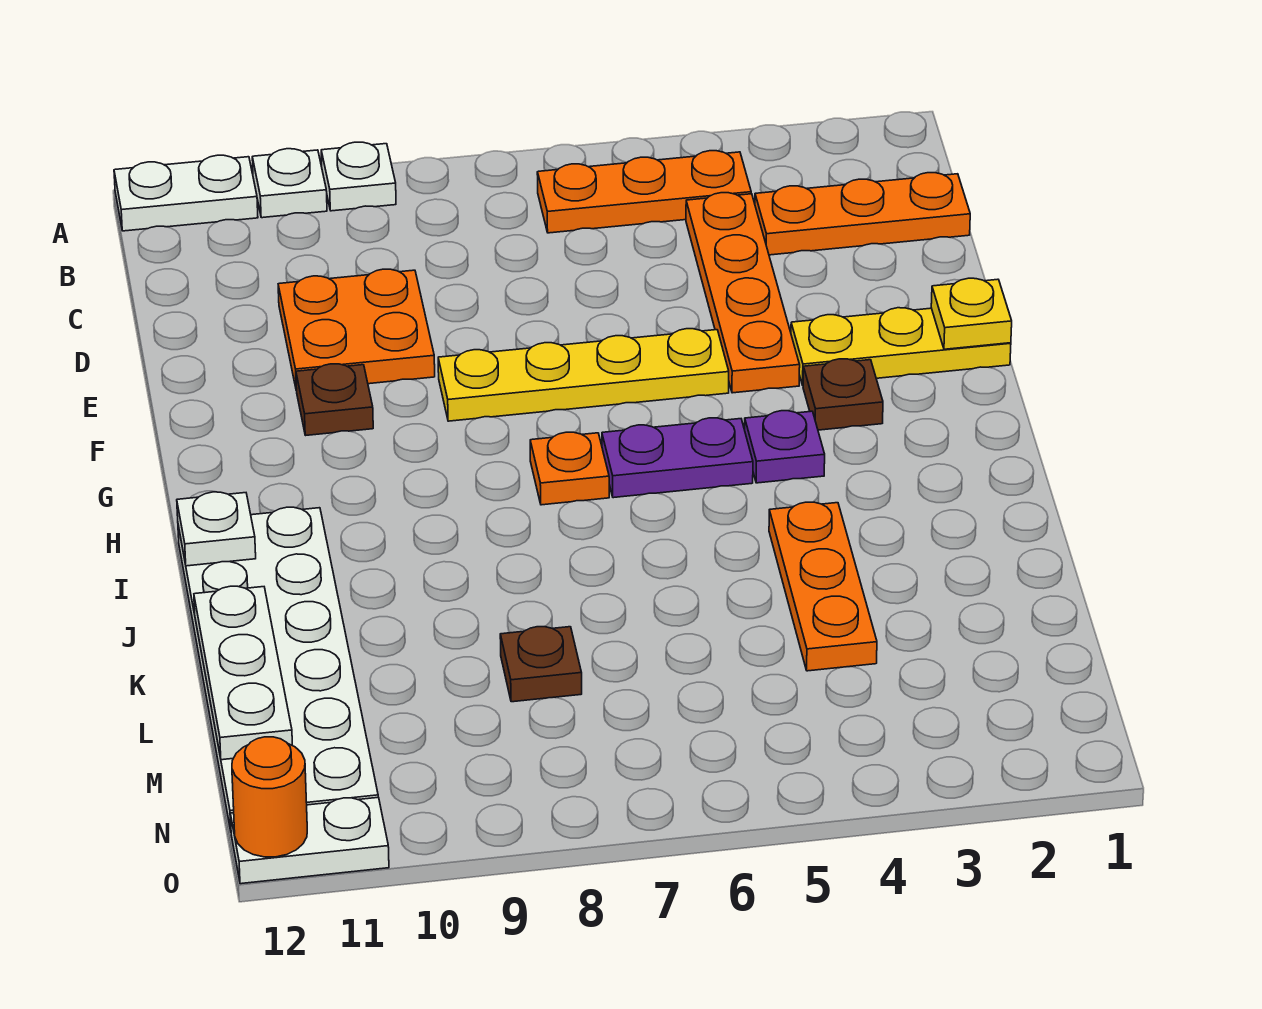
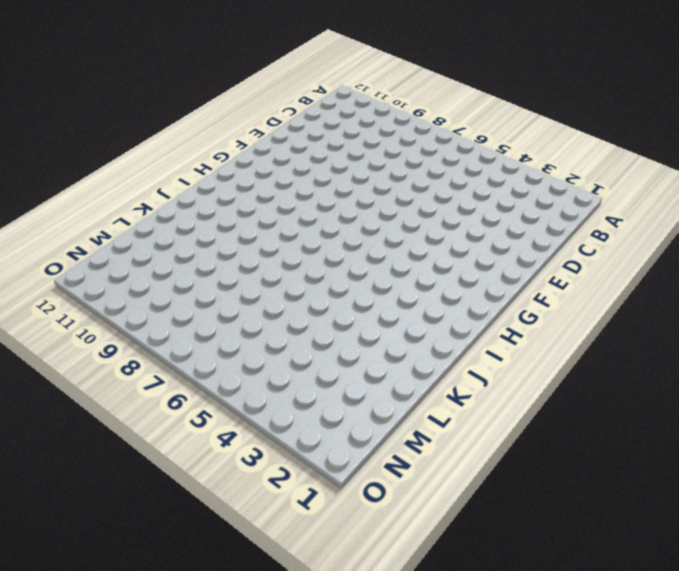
none -> white plate A9 level 1
none -> white plate A10 level 1
none -> white plate A11:A12 level 1

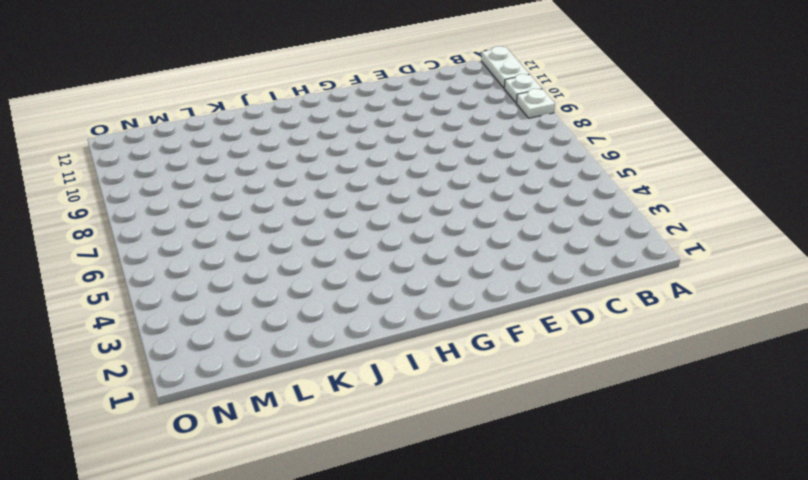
none -> orange plate B4:B6 level 1
none -> orange plate C1:C3 level 1
none -> orange plate C4:F4 level 1

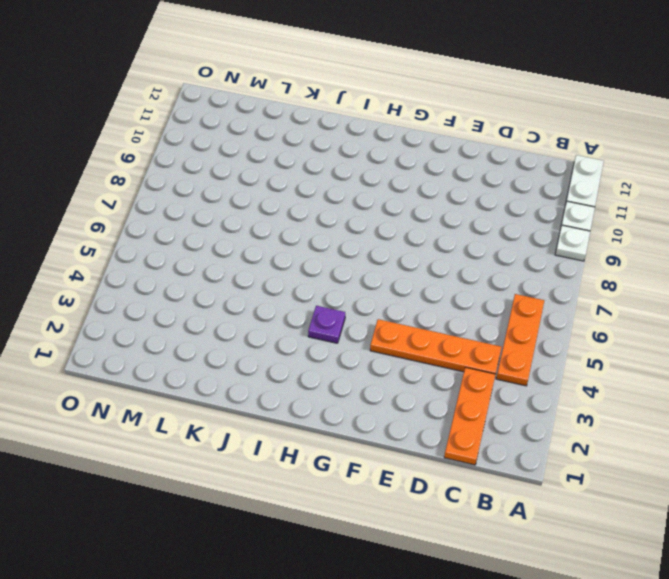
none -> orange plate D9:E10 level 1
none -> yellow plate F1:F3 level 1
none -> yellow plate F5:F8 level 1

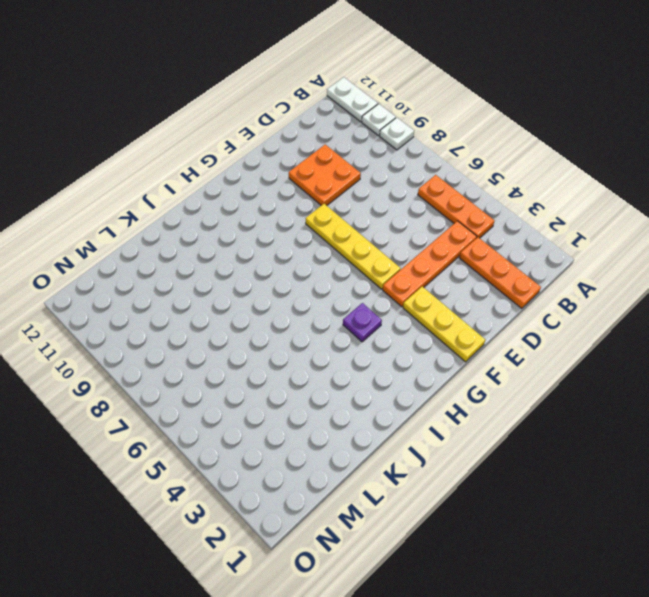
none -> brown plate F10 level 1
none -> brown plate G3 level 1
none -> purple plate H5:H6 level 1

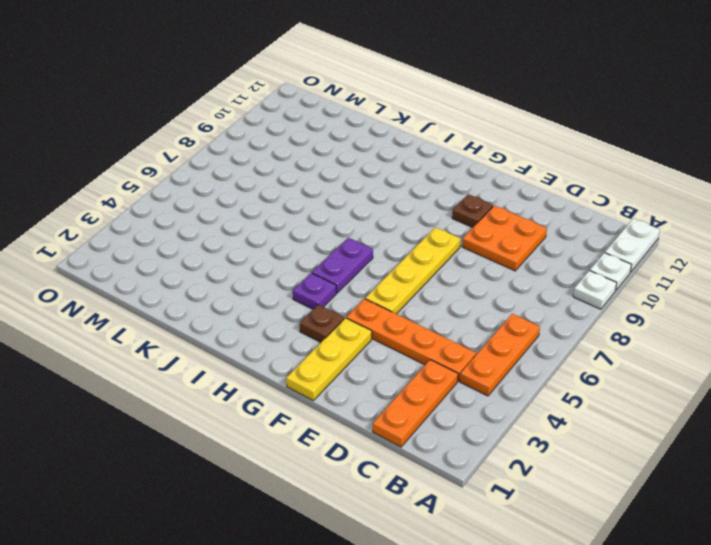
none -> orange plate H7 level 1
none -> white plate I11:N12 level 1
none -> orange plate J4:L4 level 1

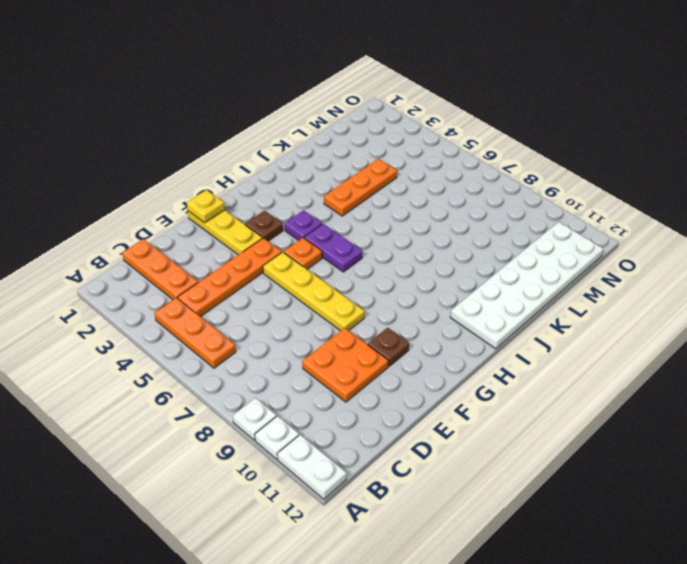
orange plate G5 level 1 -> orange plate H7 level 1
none -> brown plate L8 level 1
none -> white plate O11:O12 level 1
none -> white plate I12 level 2

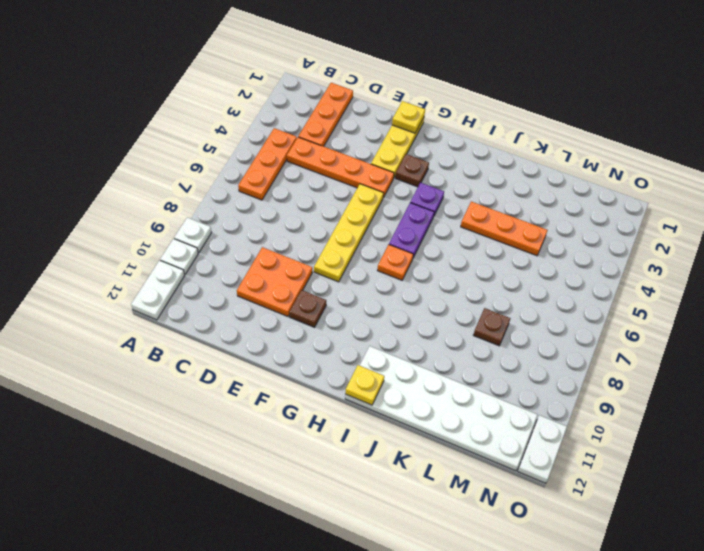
yellow plate I12 level 2 -> white plate I12 level 2
none -> white plate K12:M12 level 2
none -> orange round brick O12 level 2

